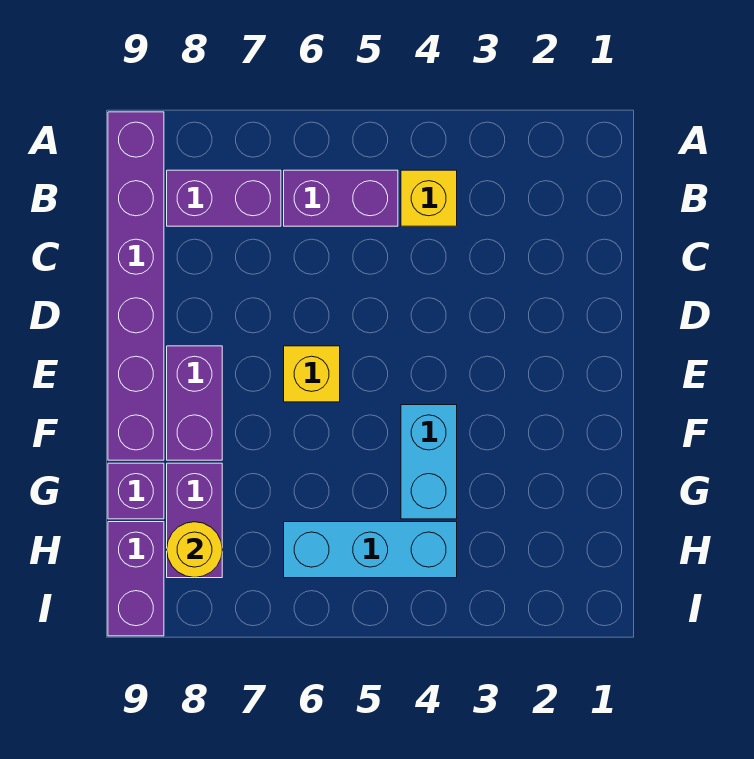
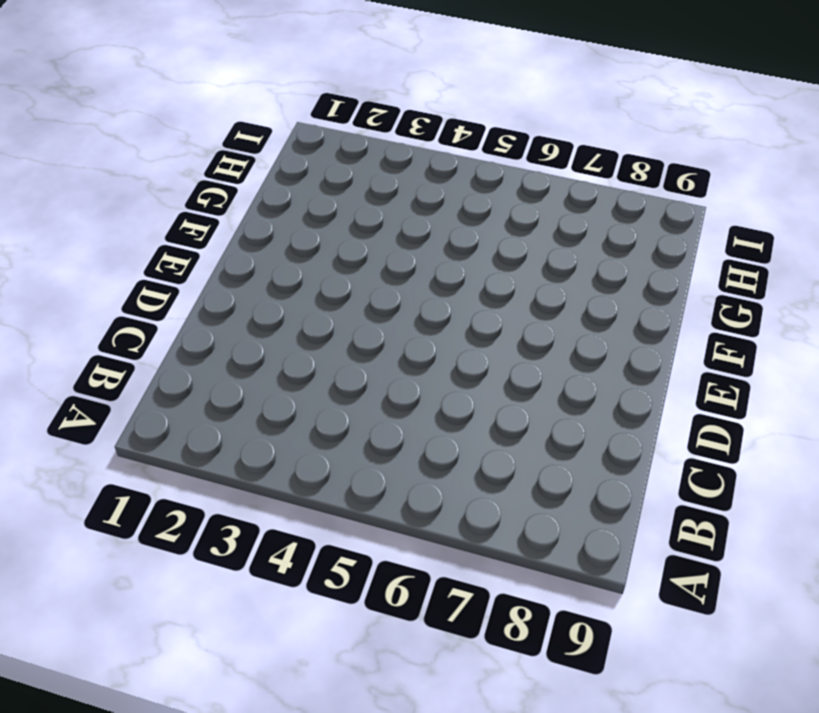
none -> purple brick A9:F9 level 1
none -> yellow brick B4 level 1
none -> purple brick B5:B6 level 1

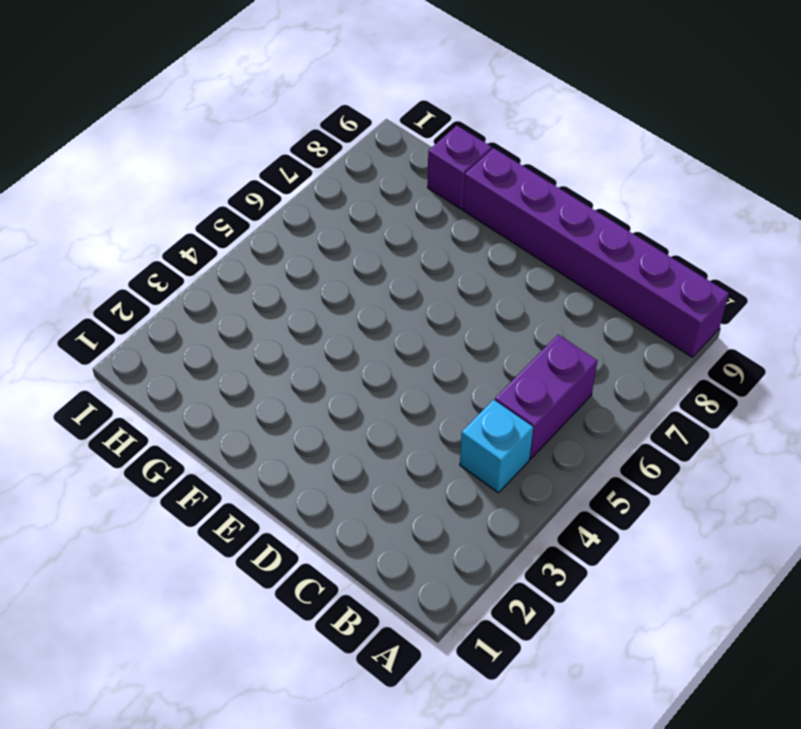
cyan brick B4 level 1 -> yellow brick B4 level 1
none -> purple brick B7:B8 level 1
none -> yellow brick E6 level 1
none -> purple brick E8:F8 level 1

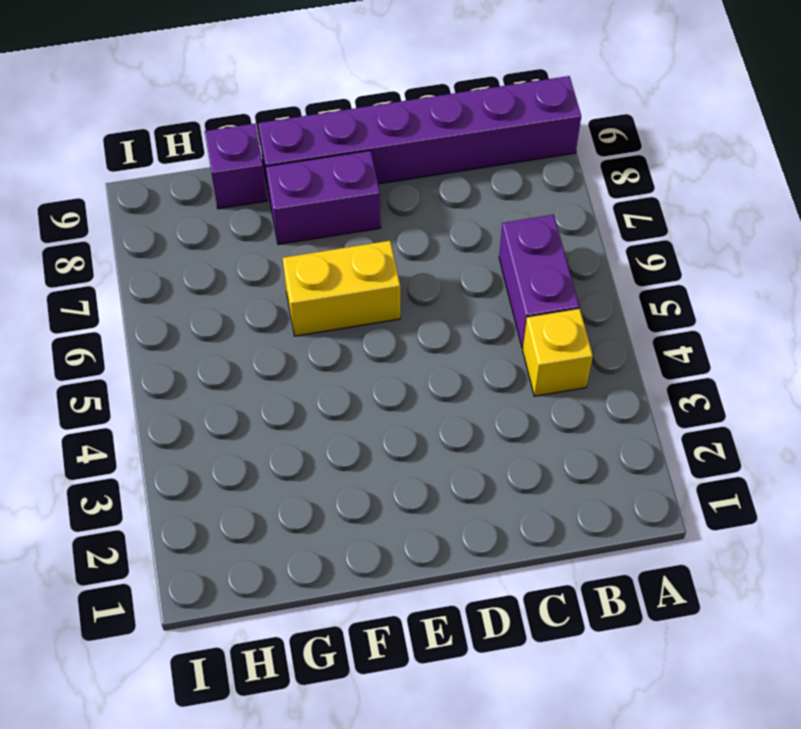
yellow brick E6:F6 level 1 -> yellow brick E6 level 1
none -> purple brick B7:B8 level 1
none -> cyan brick F4:G4 level 1
none -> purple brick G8:H8 level 1

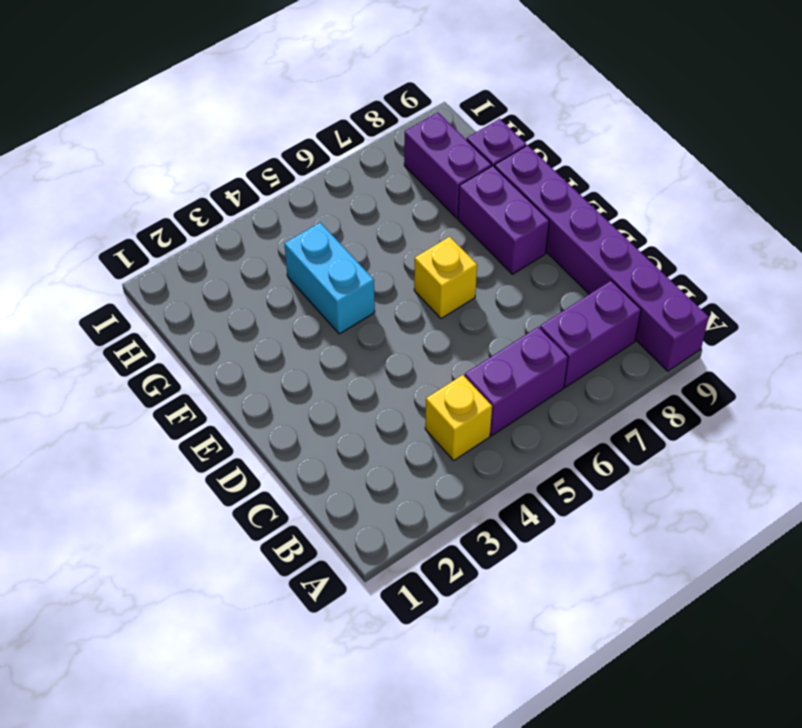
none -> cyan brick H4:H6 level 1
none -> purple brick H9:I9 level 1
none -> yellow round brick H8 level 2

